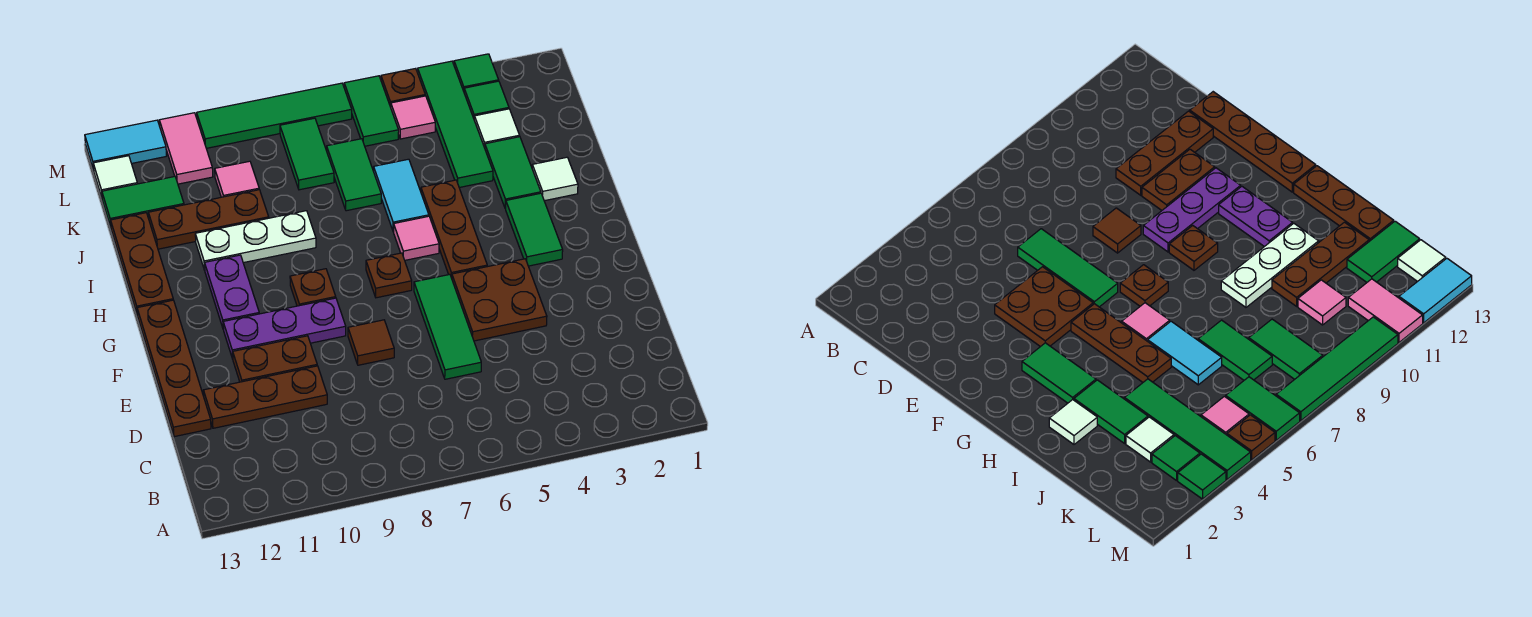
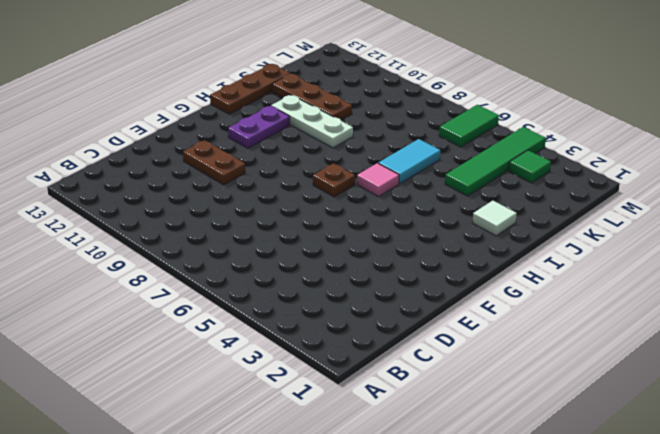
none -> green tile D6:F6 level 1
none -> brown plate D10:D12 level 1
none -> brown plate D13:G13 level 1
none -> brown plate E4:F5 level 1

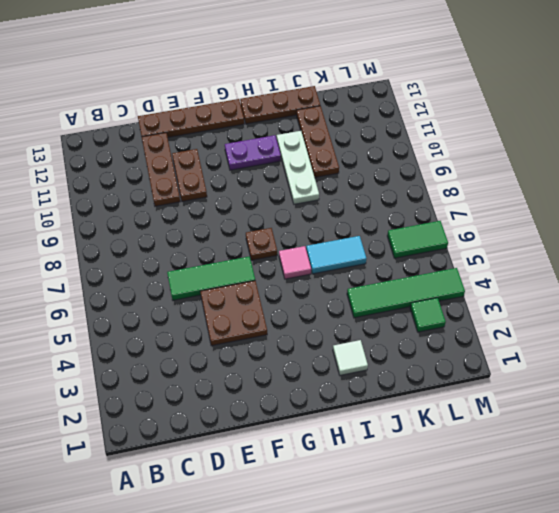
none -> brown tile E8 level 1
none -> purple plate F9:F11 level 1
none -> green tile G3:H3 level 1
none -> brown plate G5:I5 level 1

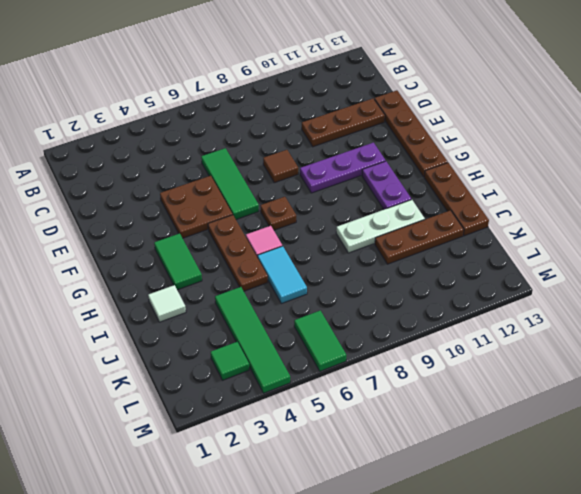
none -> brown plate E10:E11 level 1
none -> brown plate G9 level 1
none -> green tile I3:J3 level 1
none -> green tile J7:K7 level 1

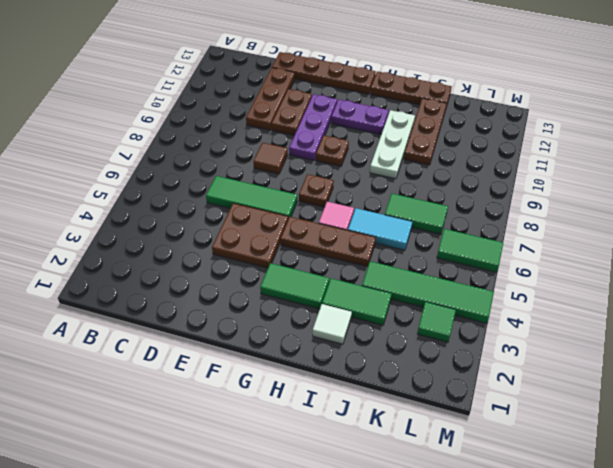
none -> white tile K3 level 1
none -> green tile K8:L8 level 1
none -> pink tile K10 level 1
none -> green tile K12:K13 level 1

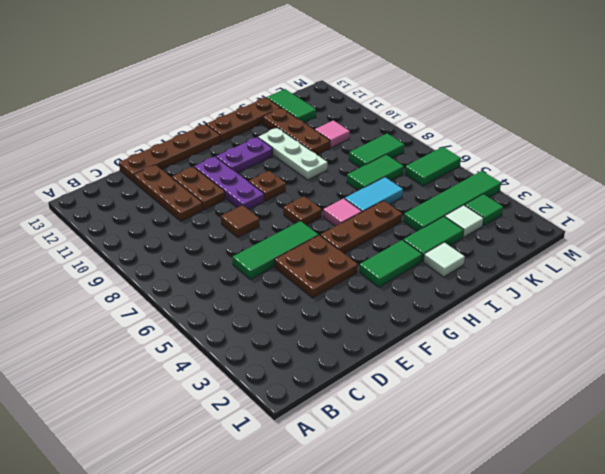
none -> pink tile L5 level 1
none -> pink tile L11:M11 level 1
none -> white tile L13 level 1
none -> green tile M3 level 1

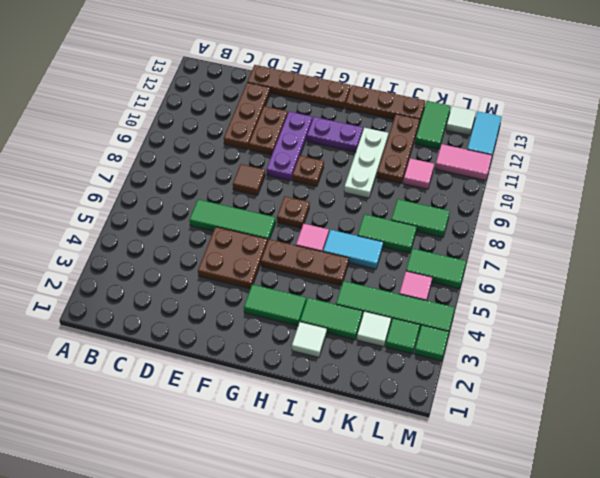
none -> brown plate M5 level 1
none -> green tile M7:M10 level 1

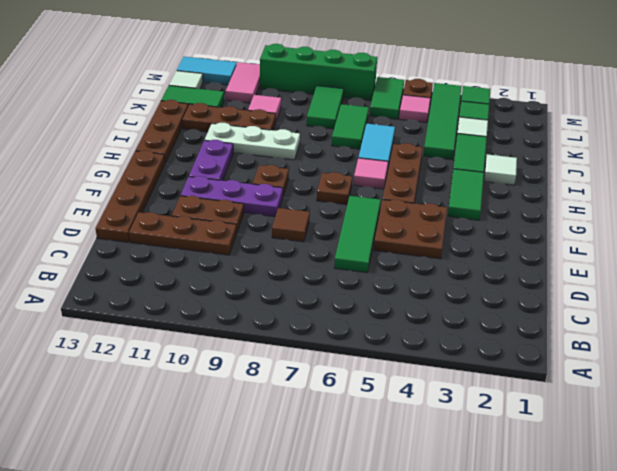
green brick M7:M10 level 1 -> green tile M7:M10 level 1

